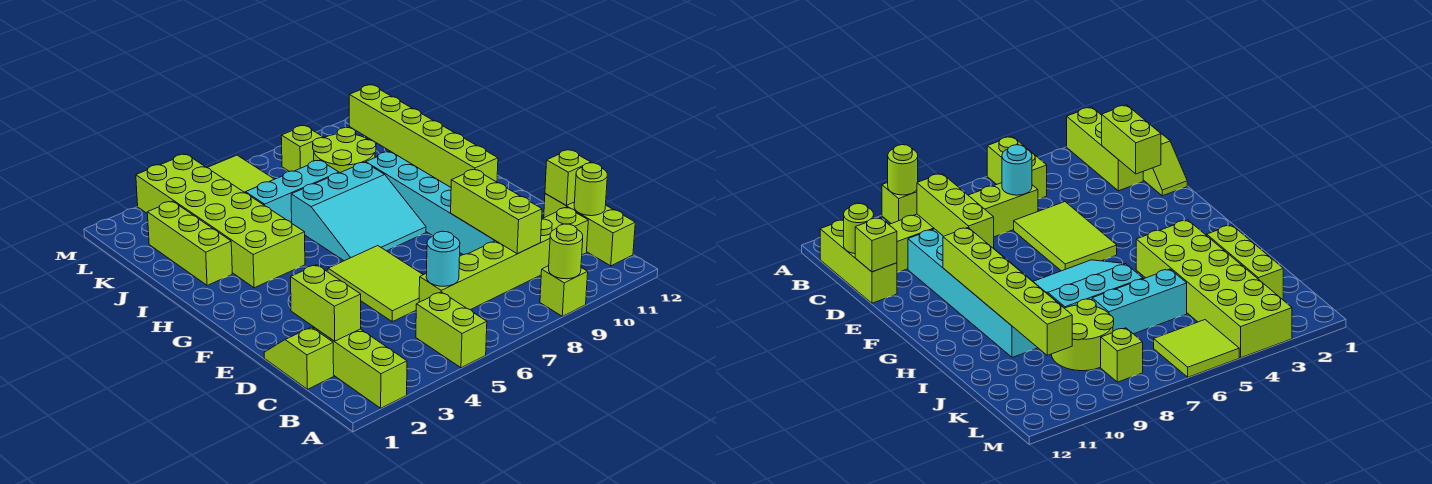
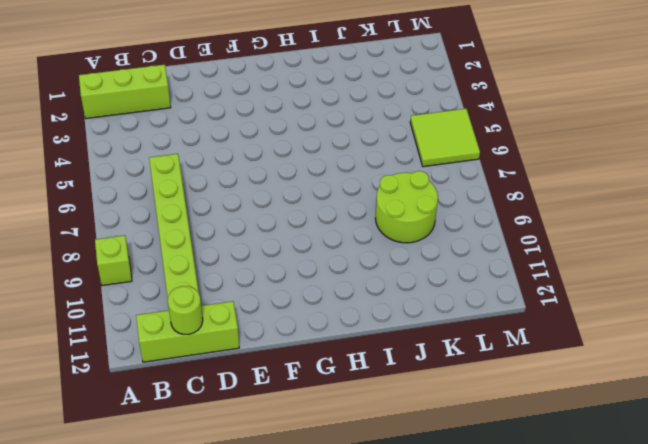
none -> lime brick A5:B5 level 1
none -> lime slope C1:D1 level 1 top C
none -> lime tile D5:F6 level 1

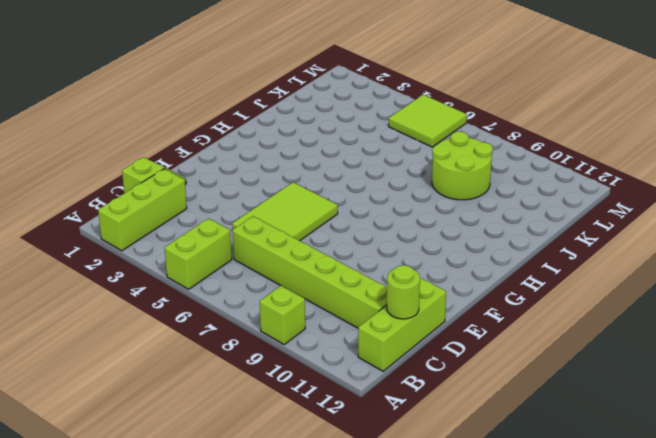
none -> cyan brick D9:I10 level 1
none -> cyan slope G6:I8 level 1 top I
none -> lime brick H3:M4 level 1

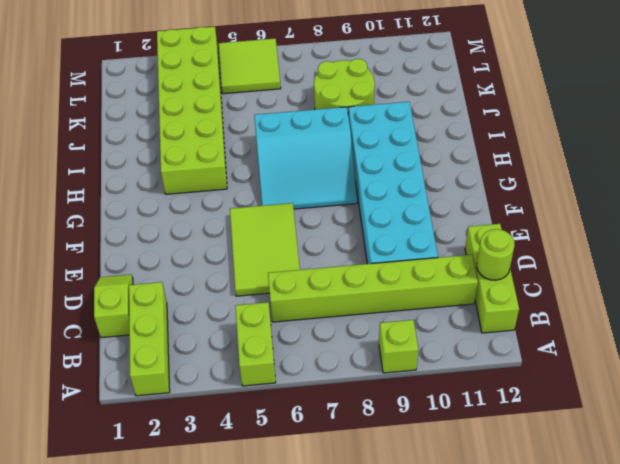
none -> lime brick I2:K2 level 1
none -> cyan brick J5:J7 level 1
none -> lime brick L8 level 1

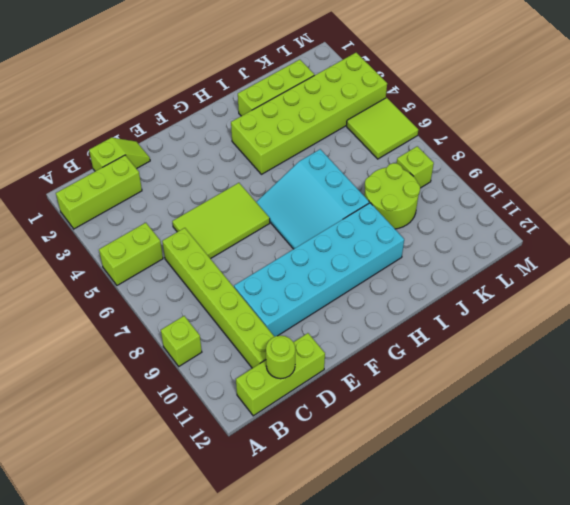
none -> cyan brick J5:J7 level 1
none -> lime round brick A9 level 2
none -> lime brick C2:D2 level 2

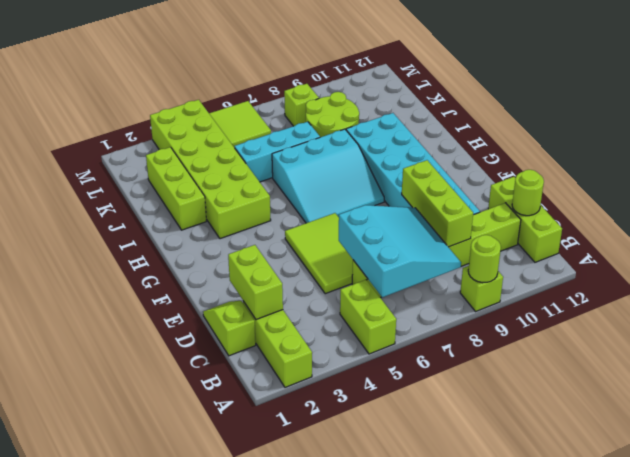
cyan slope B6:D8 level 2 top 6 -> cyan round brick C6 level 2
none -> lime brick D12 level 2
none -> lime brick F10:K10 level 2

